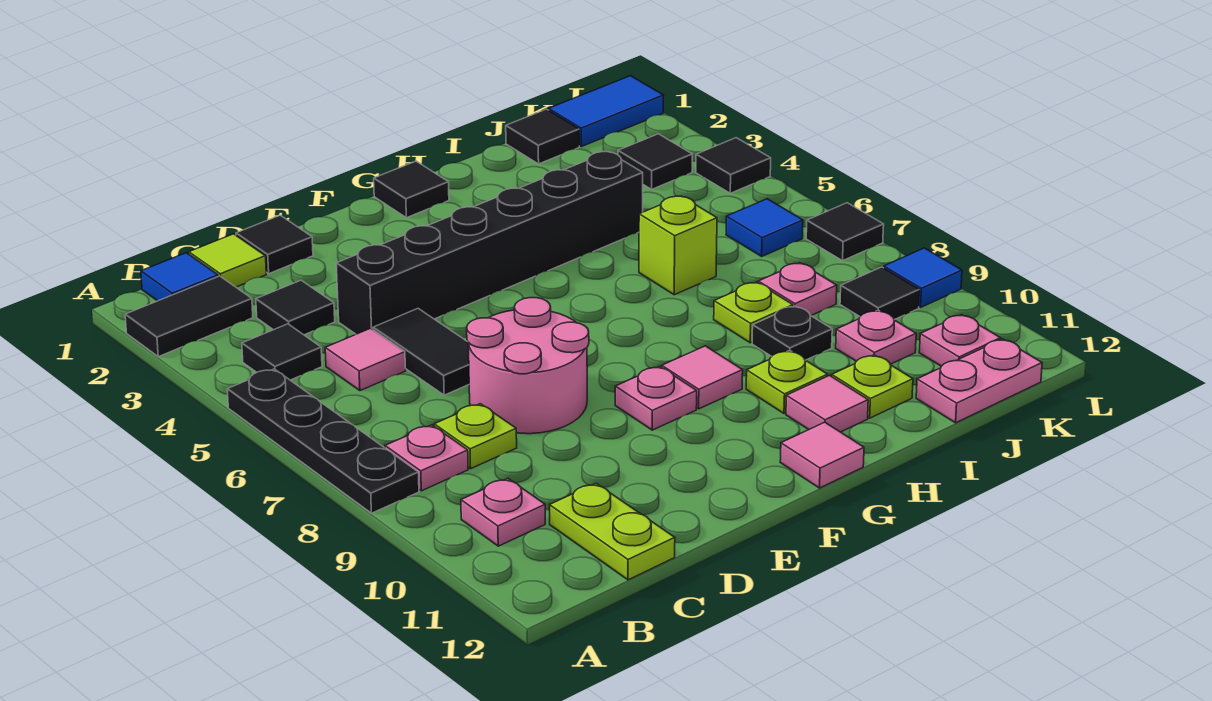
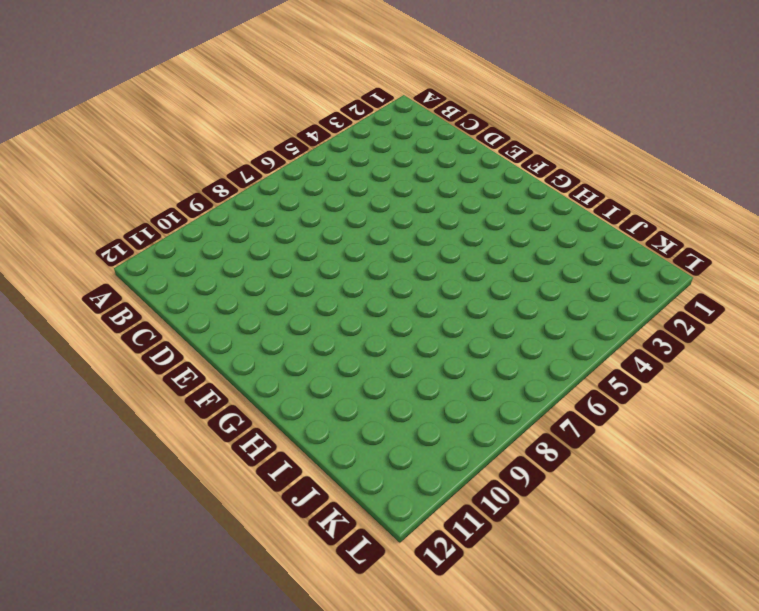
none -> black tile A2:B2 level 1
none -> black plate A5:A8 level 1
none -> blue tile B1 level 1
none -> black tile B4 level 1

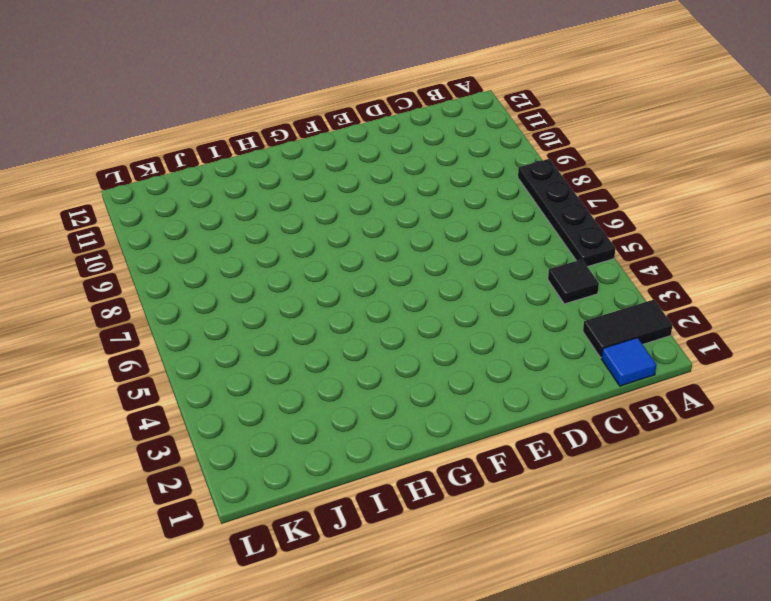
none -> pink plate B8 level 1
none -> pink plate B10 level 1
none -> lime tile C1 level 1
none -> black tile C3 level 1

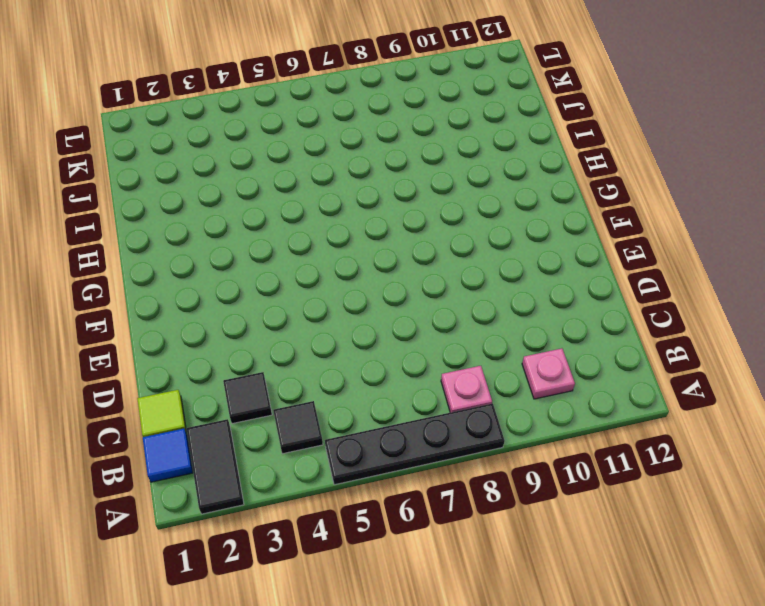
none -> pink tile C5 level 1
none -> lime plate C8 level 1
none -> lime plate C11:C12 level 1
none -> black tile D1 level 1

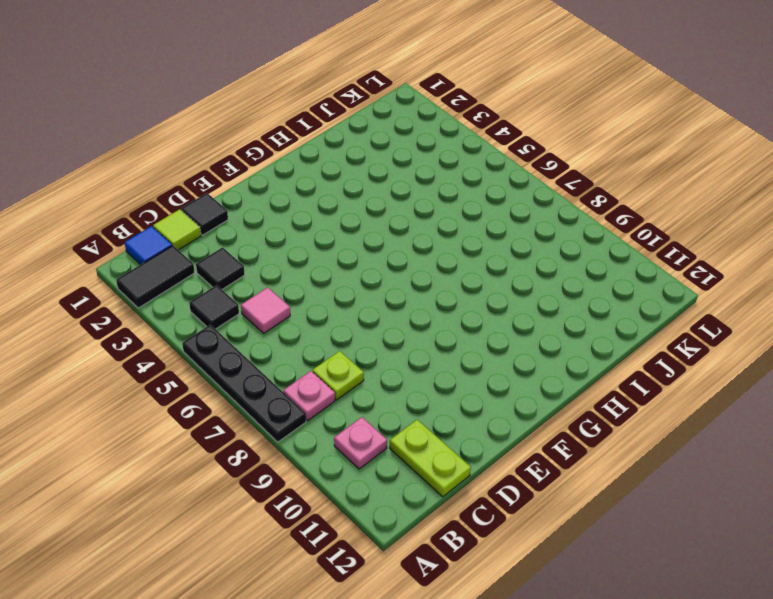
none -> black brick D4:I4 level 1
none -> black tile D5:D6 level 1
none -> pink round brick D7:E8 level 1
none -> pink plate F9 level 1

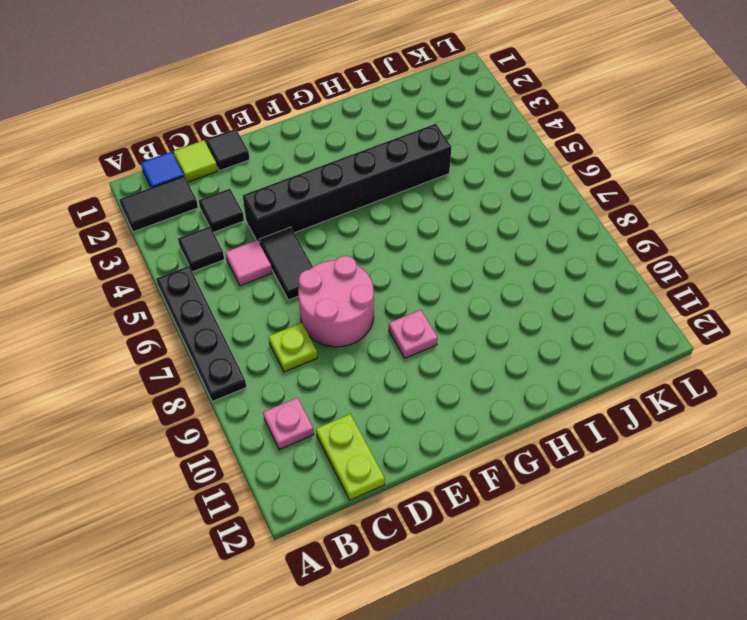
none -> pink plate B8 level 1
none -> black tile G1 level 1
none -> pink tile G9 level 1
none -> pink tile G12 level 1

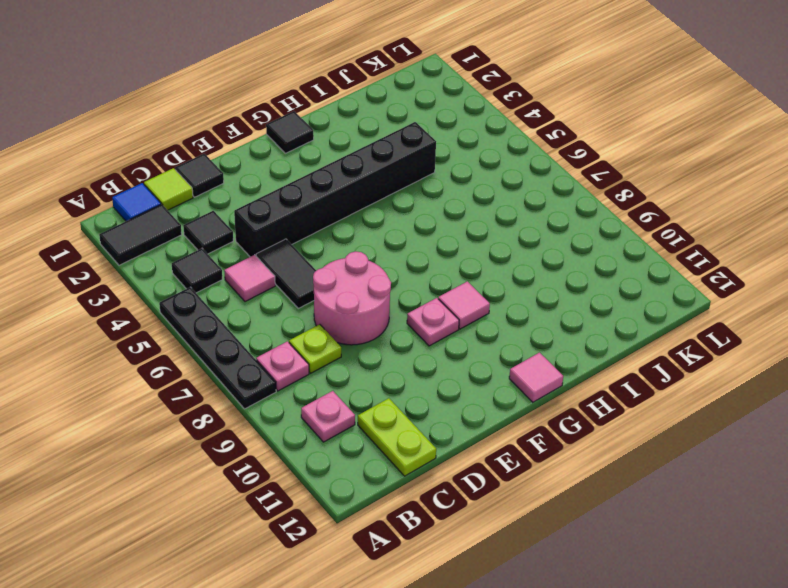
none -> lime plate H10 level 1
none -> pink tile H11 level 1
none -> lime brick I6 level 1
none -> lime plate I8 level 1

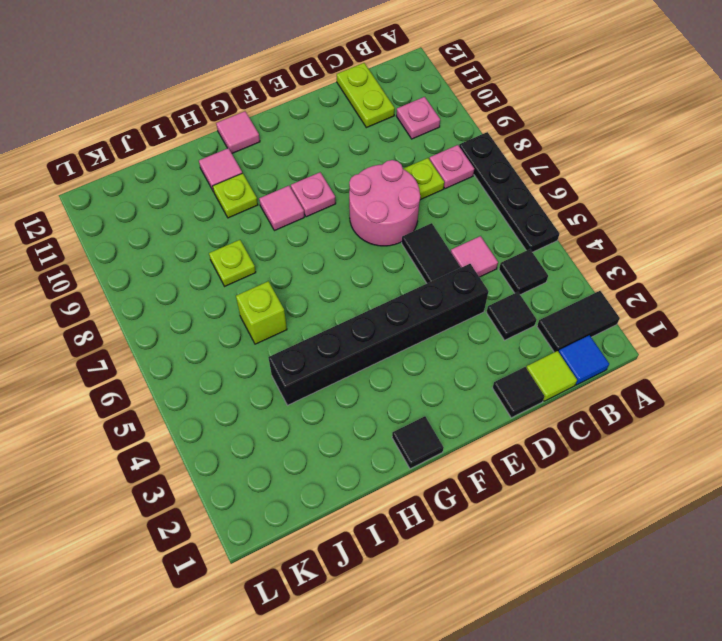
none -> black plate I9 level 1
none -> lime plate I11 level 1
none -> black tile J1 level 1
none -> pink plate J8 level 1

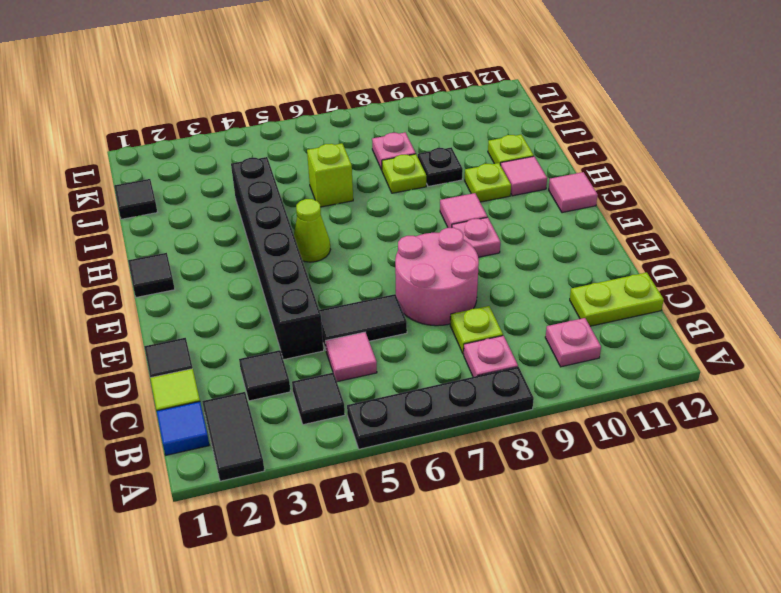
lime cone G5 level 1 -> none
none -> pink plate J10 level 1
none -> pink plate J12:K12 level 1
none -> blue tile K1:L1 level 1
none -> black tile K3 level 1

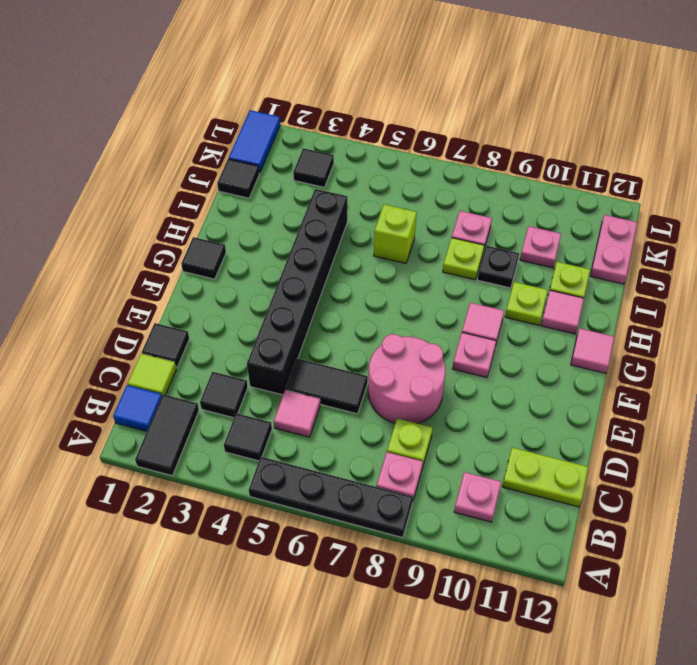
none -> blue tile K6 level 1
none -> black tile K9 level 1
none -> pink plate K11 level 1
none -> black tile L4 level 1

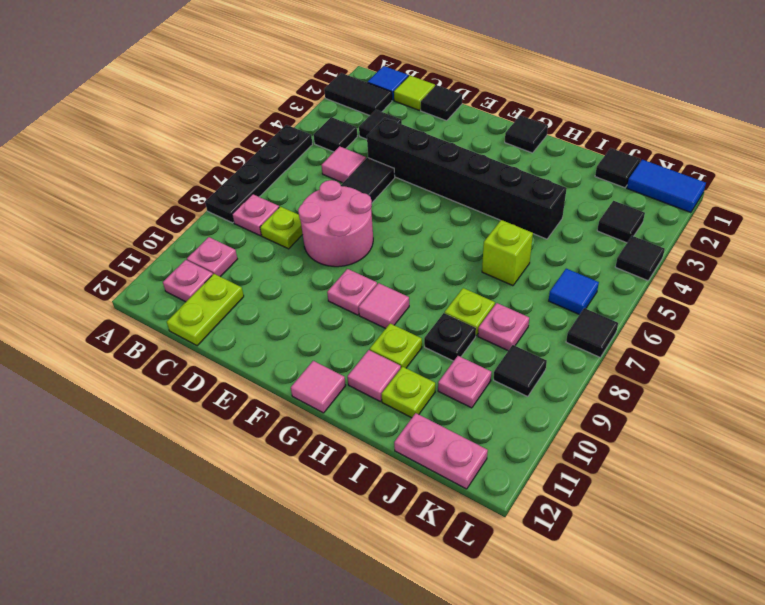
pink plate B11 level 1 -> pink plate K11 level 1
none -> blue tile L9 level 1

